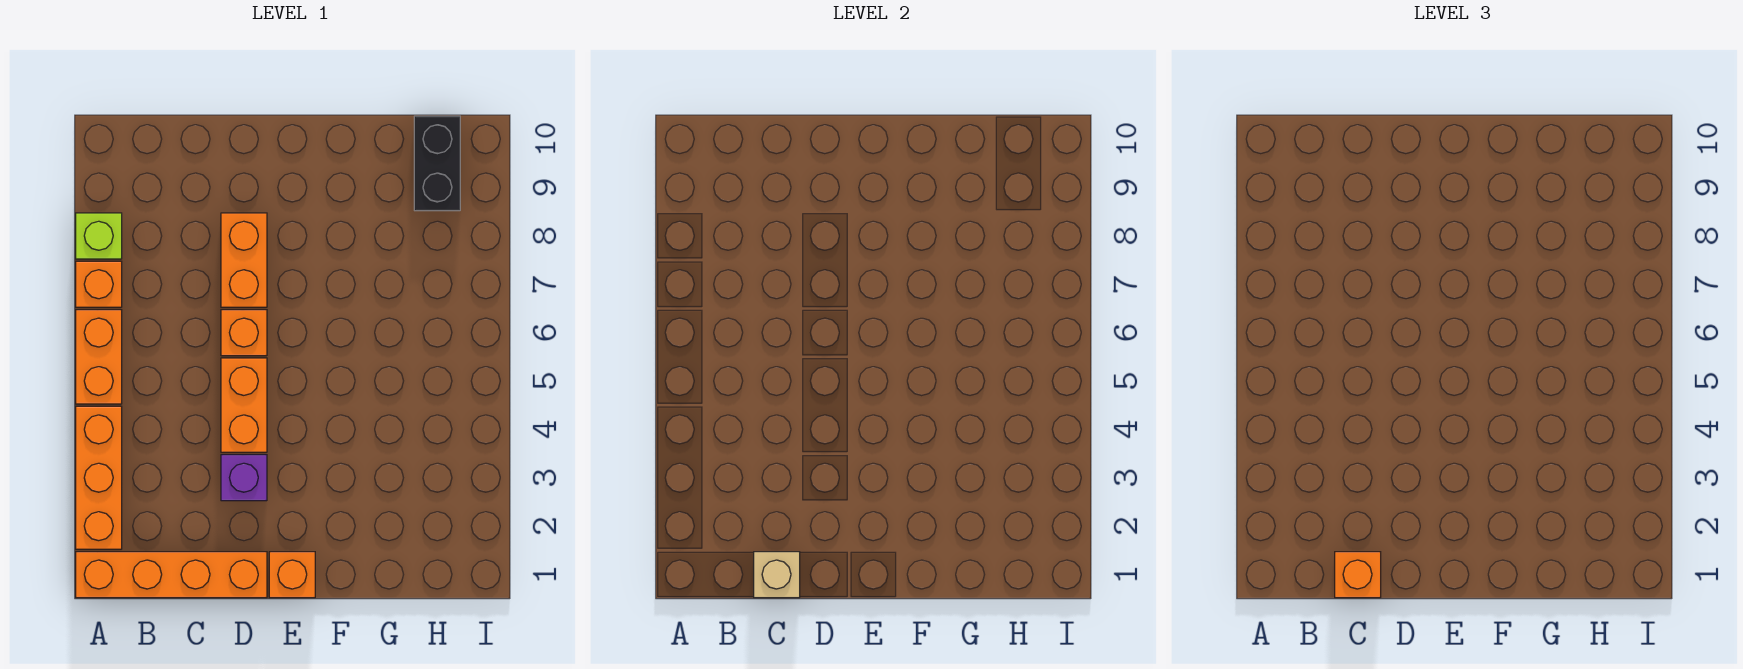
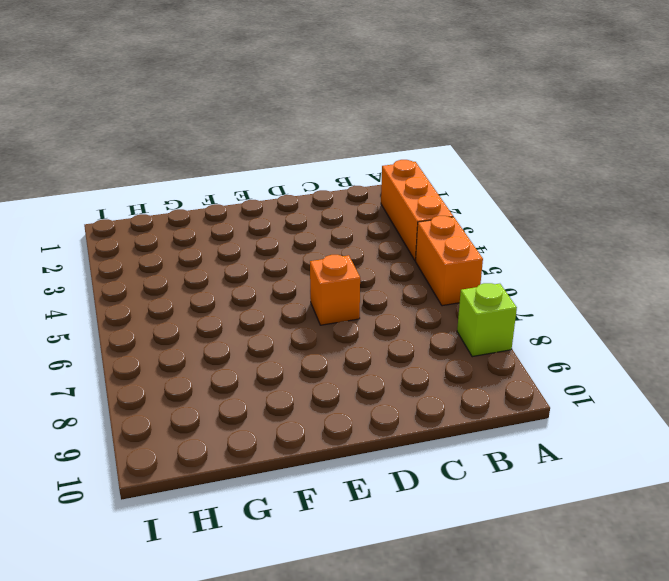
none -> orange brick A1:D1 level 1
none -> orange brick A7 level 1
none -> purple brick D3 level 1

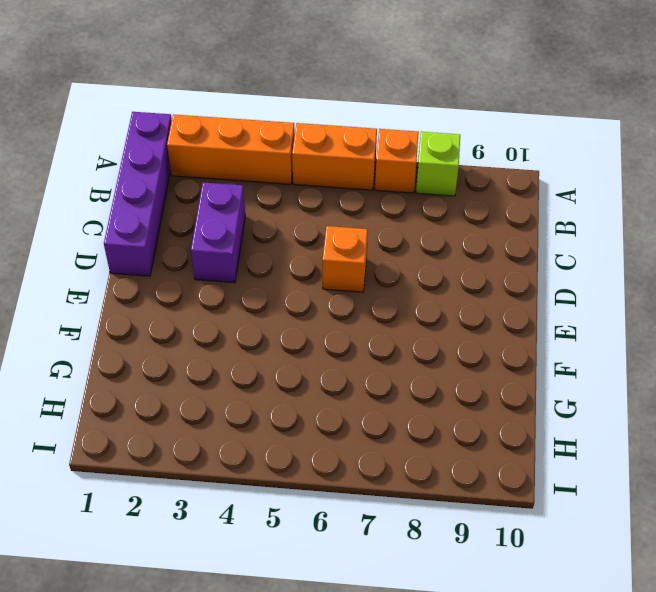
purple brick A1:D1 level 1 -> orange brick A1:D1 level 1
purple brick C3:D3 level 1 -> purple brick D3 level 1
none -> orange brick D4:D5 level 1
none -> orange brick D7:D8 level 1
none -> orange brick E1 level 1

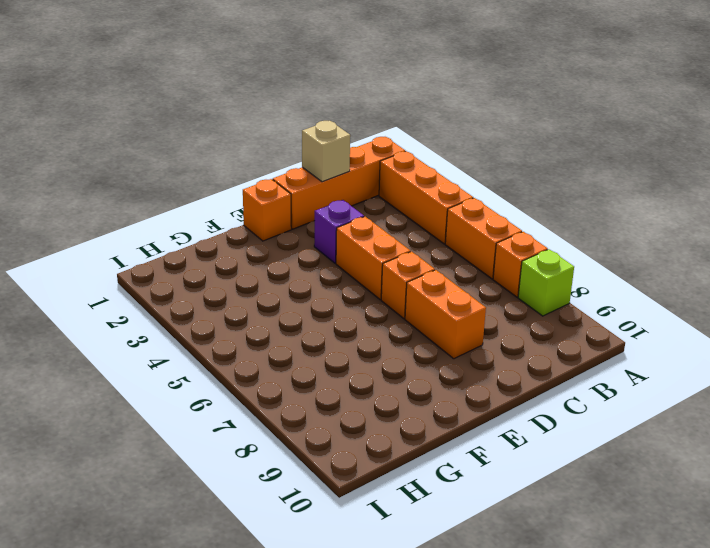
none -> black brick H9:H10 level 1
none -> orange brick C1 level 3

